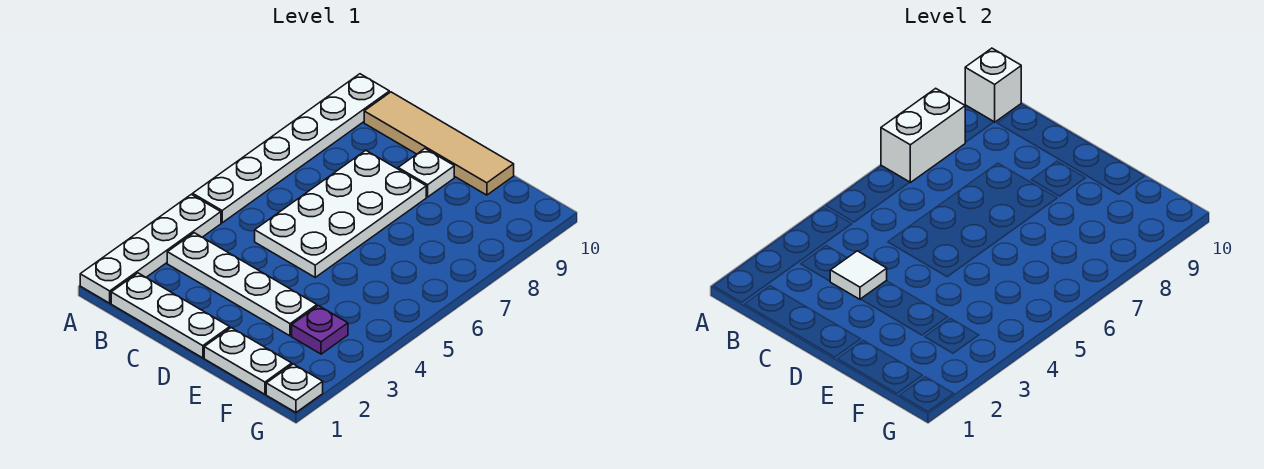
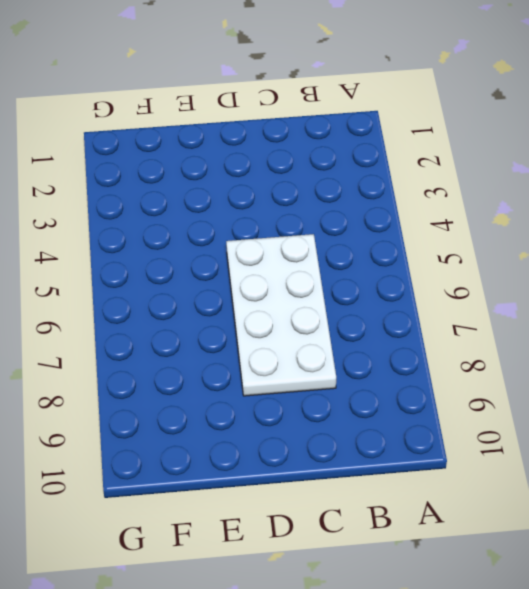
none -> white plate A1:A4 level 1
none -> white plate A5:A10 level 1
none -> white plate B1:D1 level 1

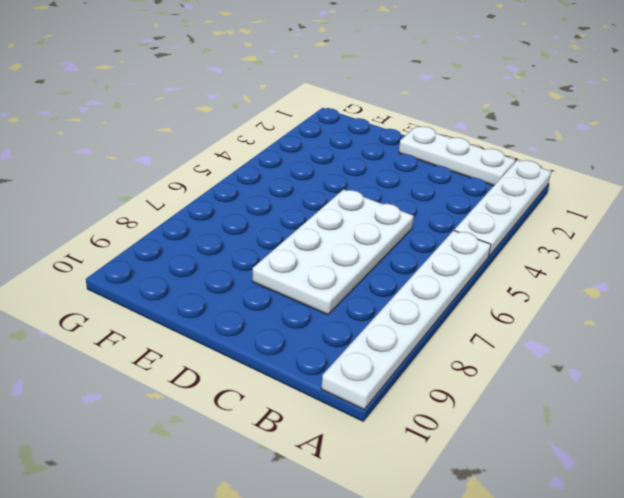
none -> white plate B3:E3 level 1
none -> tan tile B10:E10 level 1
none -> white plate D9 level 1

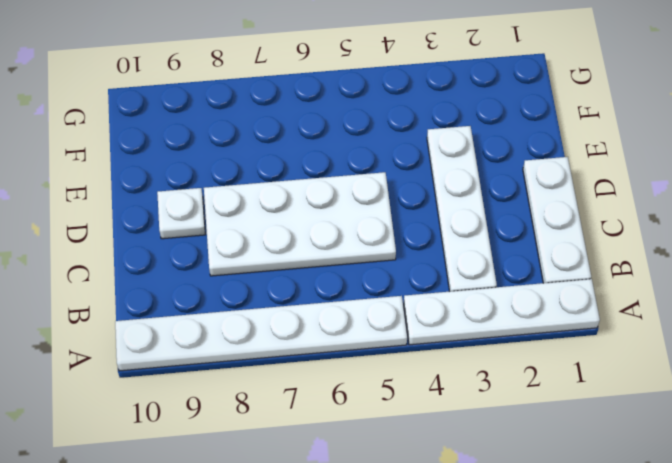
none -> tan tile B10:E10 level 1
none -> white plate E1:F1 level 1
none -> purple plate F3 level 1

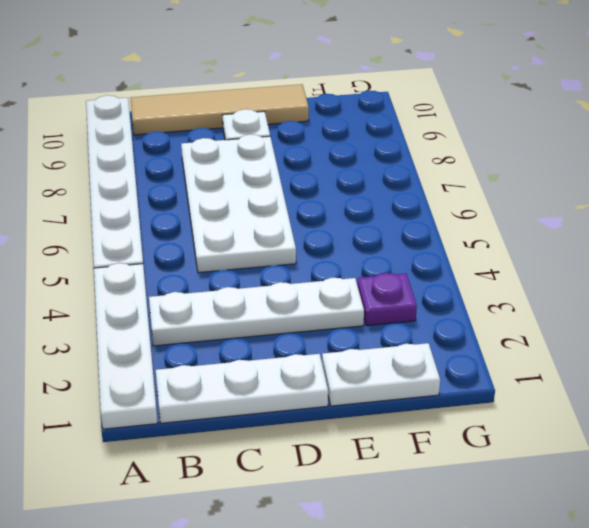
none -> white plate G1 level 1
none -> white brick A7:A8 level 2
none -> white brick A10 level 2

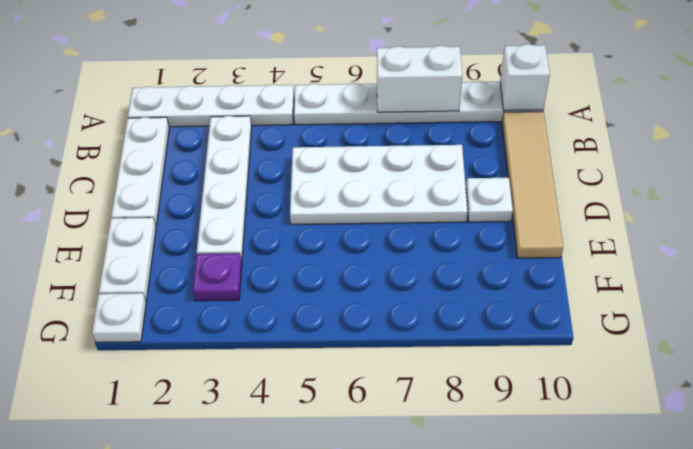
none -> white tile C3 level 2

